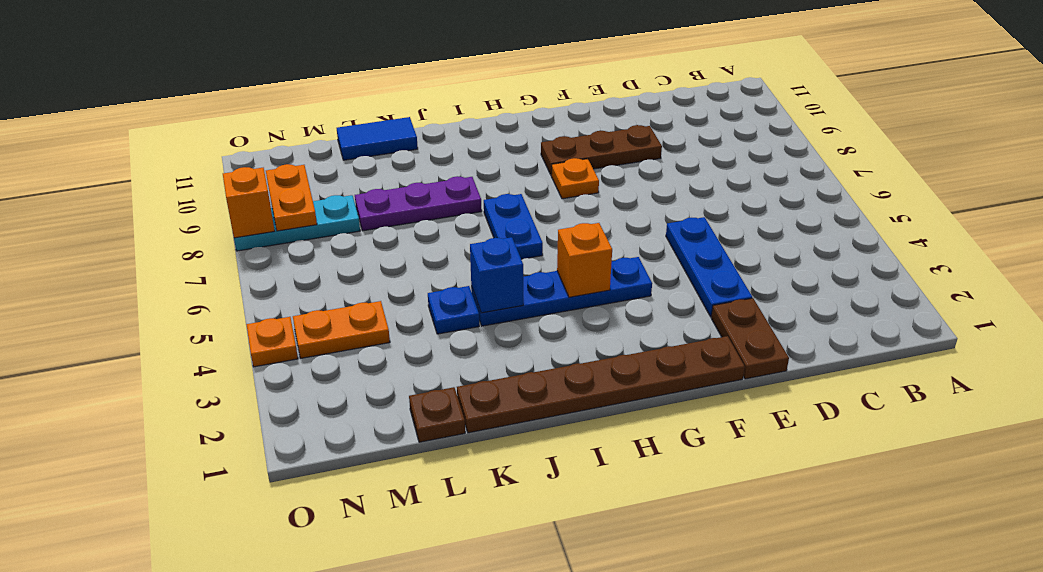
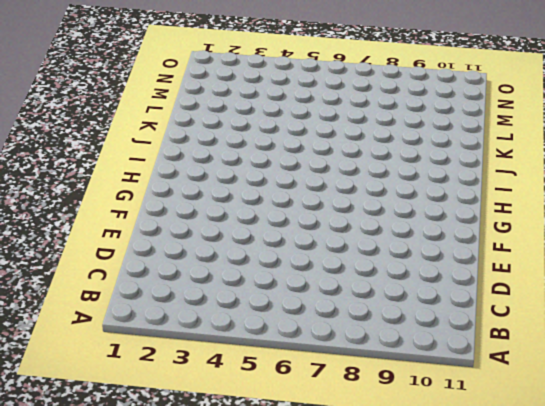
none -> brown plate E1:E2 level 1
none -> blue plate E3:E5 level 1
none -> brown plate E9:G9 level 1

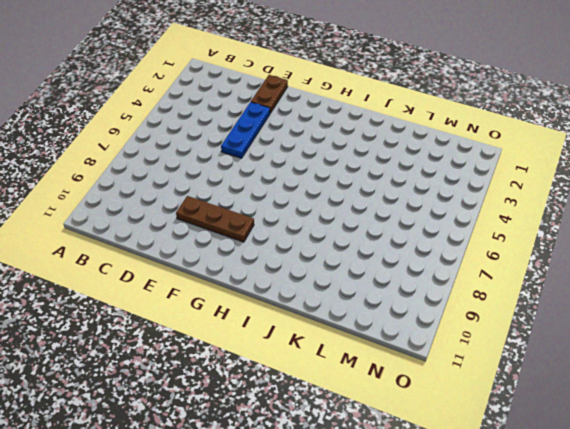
none -> brown plate F1:K1 level 1
none -> blue plate G4:J4 level 1
none -> orange plate G8 level 1

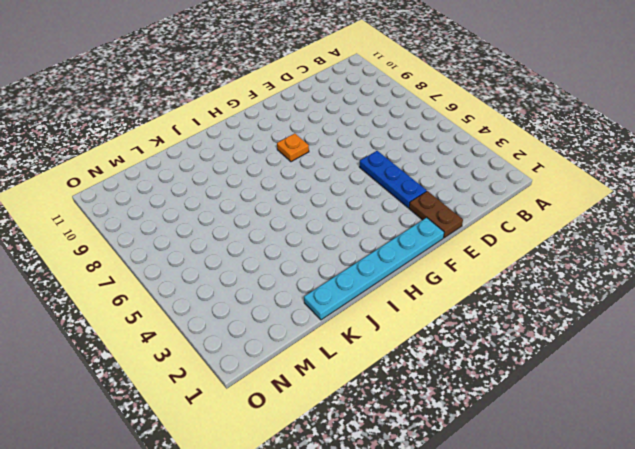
cyan plate F1:K1 level 1 -> brown plate F1:K1 level 1
none -> brown plate E9:G9 level 1
none -> blue plate G4:J4 level 1
none -> blue plate I6:I7 level 1

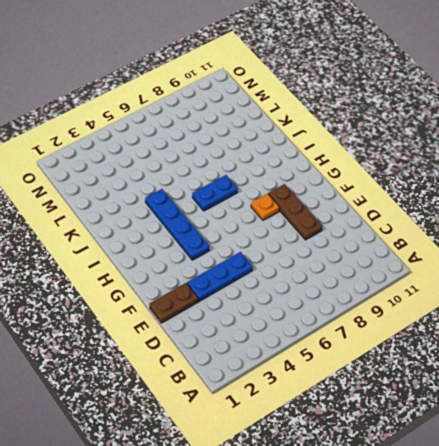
none -> brown plate F1:K1 level 1
none -> purple plate J8:L8 level 1
none -> blue plate K4 level 1

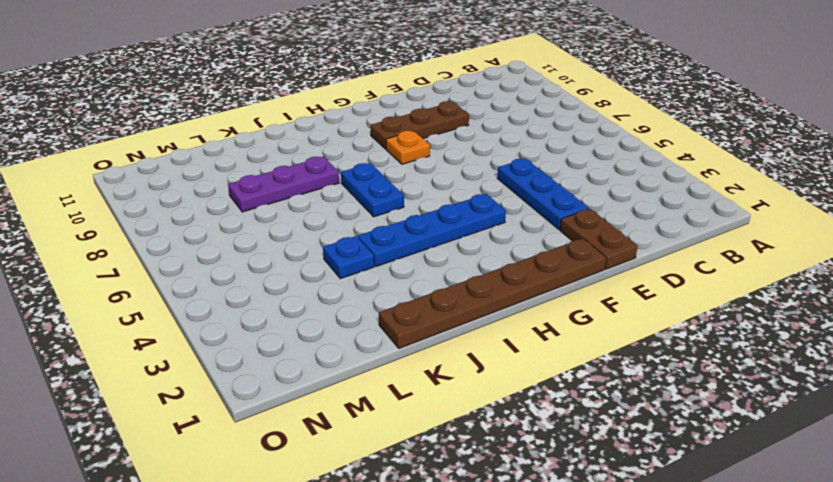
none -> blue tile K11:L11 level 1
none -> brown plate L1 level 1
none -> orange plate M4:N4 level 1

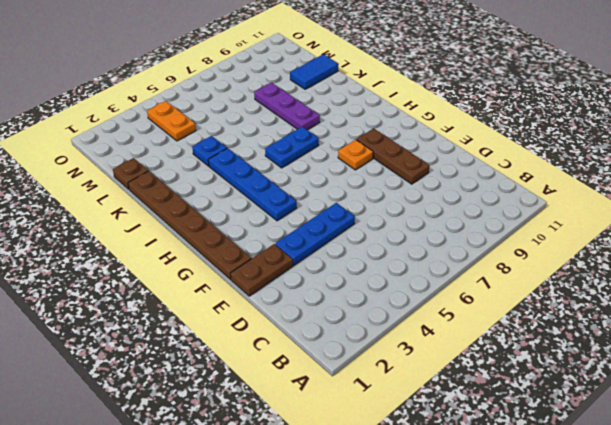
blue tile L10:L11 level 1 -> blue tile K11:L11 level 1
none -> cyan plate M8:O8 level 1
none -> orange plate O4 level 1
none -> orange brick H4 level 2

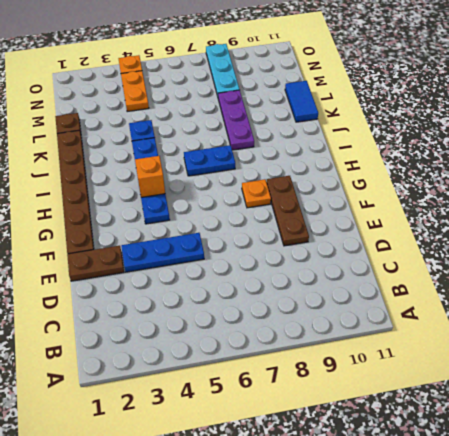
none -> blue brick J4 level 2
none -> orange plate N8:N9 level 2
none -> orange brick O8 level 2

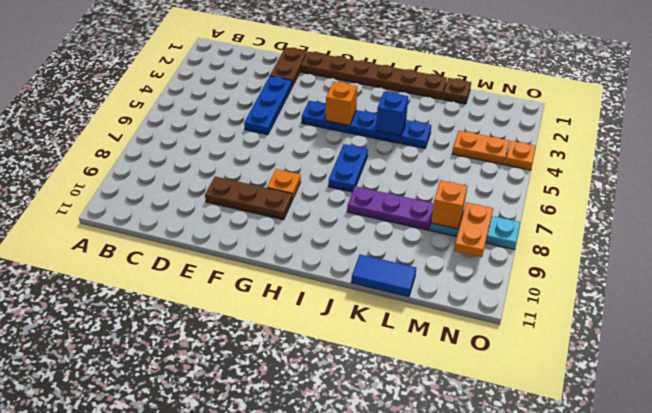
orange brick M8 level 2 -> orange brick O8 level 2

